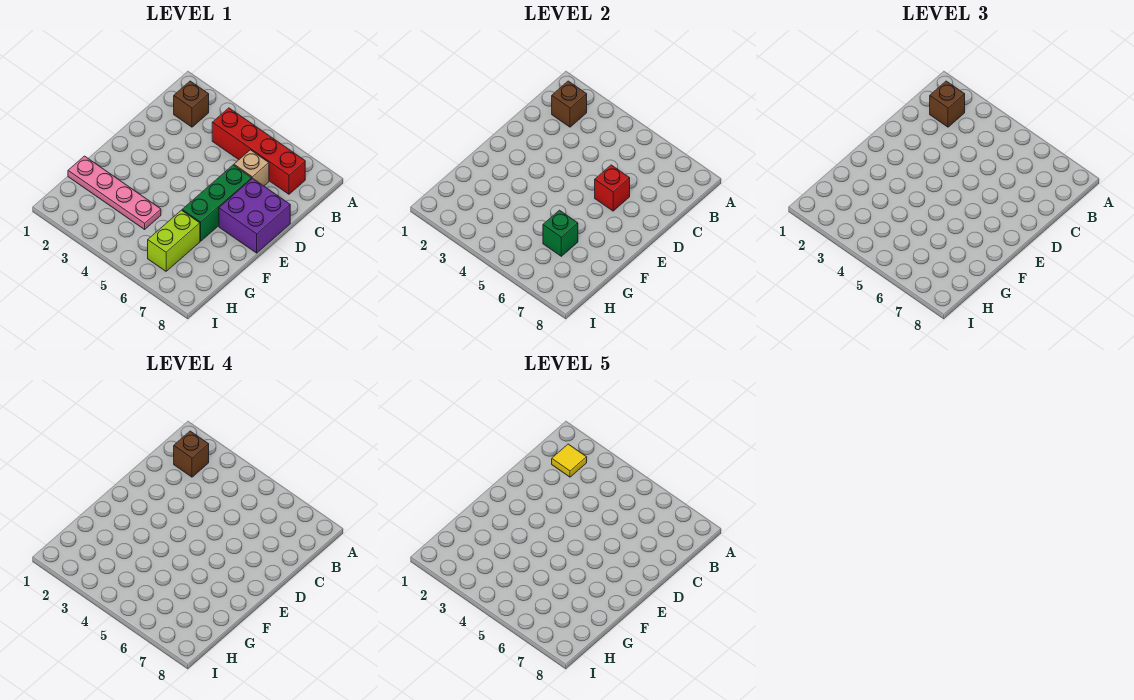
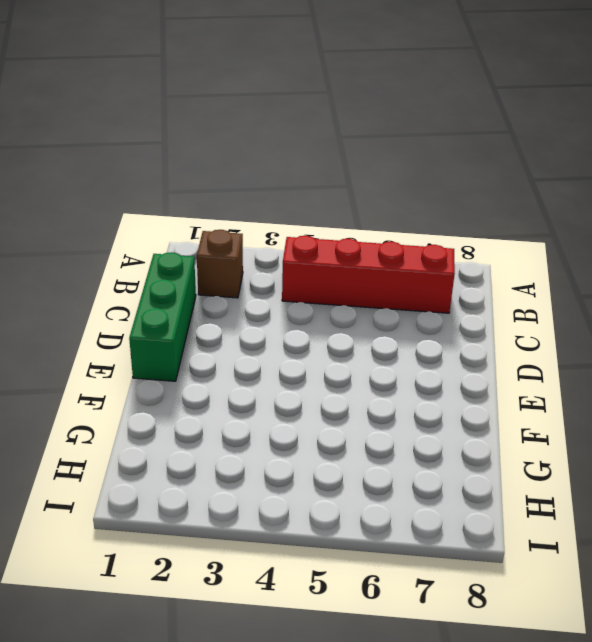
green brick C1:E1 level 1 -> green brick D6:F6 level 1
none -> tan brick C6 level 1
none -> purple brick D7:E8 level 1
none -> pink plate G1:G4 level 1

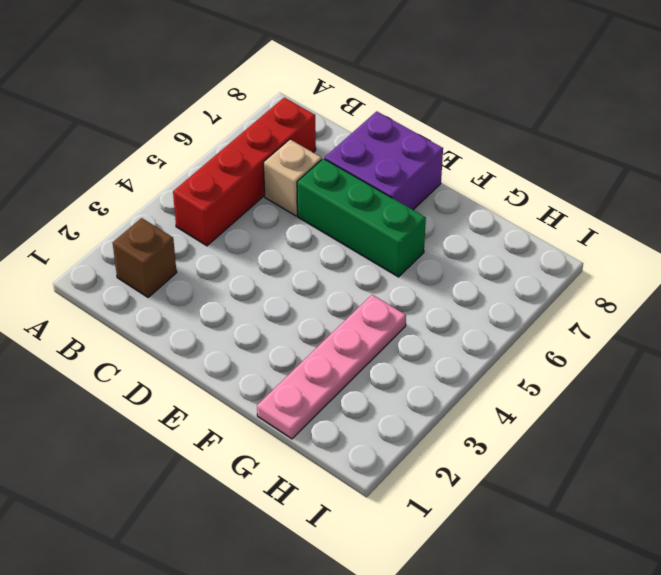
none -> lime brick G6:H6 level 1
none -> brown brick B2 level 2
none -> red brick D6 level 2

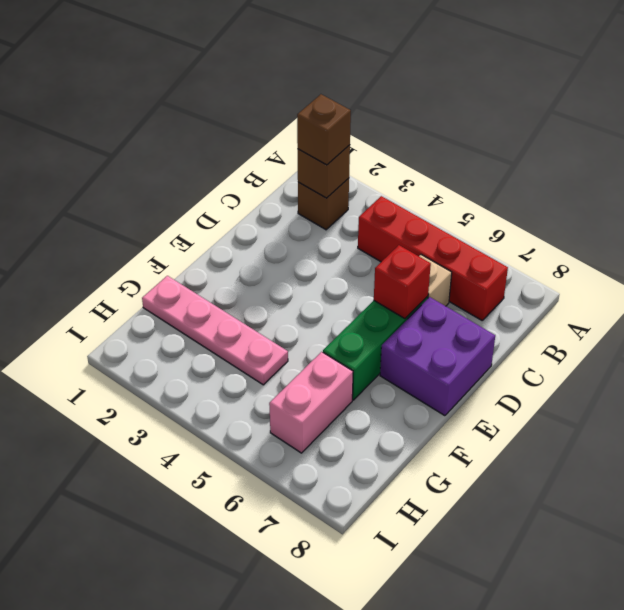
pink brick G6:H6 level 1 -> lime brick G6:H6 level 1
none -> green brick G6 level 2
none -> brown brick B2 level 4
none -> yellow tile B2 level 5

